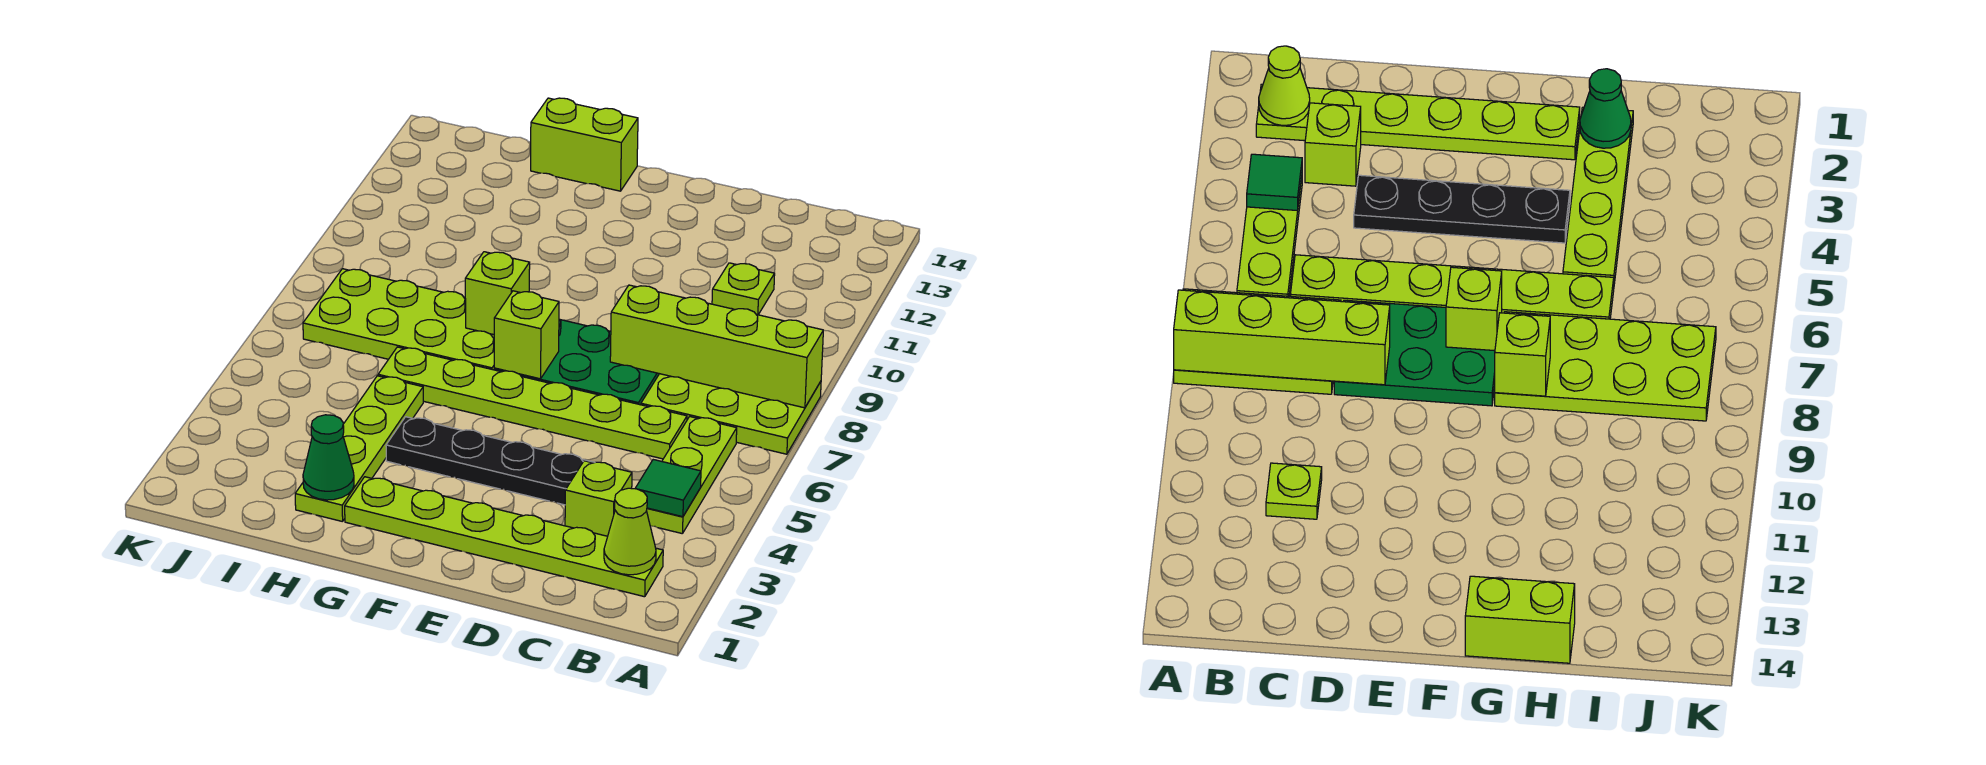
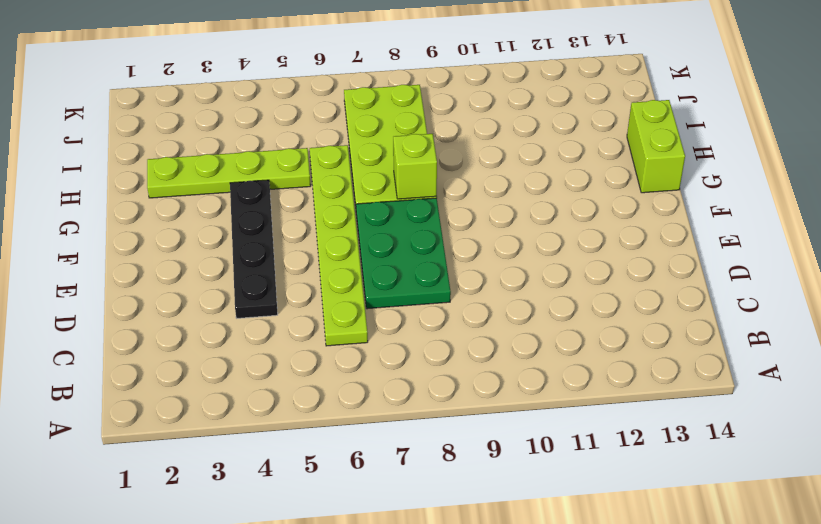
none -> lime plate A7:C8 level 1
none -> lime plate B2:G2 level 1
none -> lime plate B4:B6 level 1

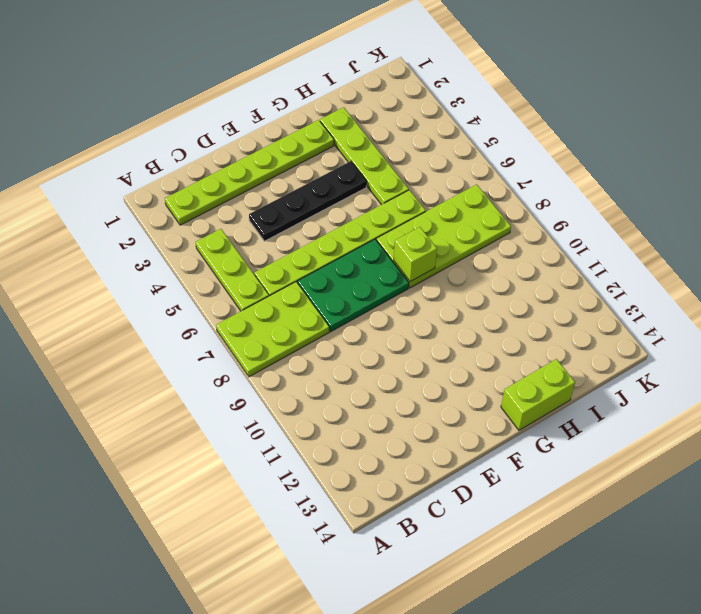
none -> lime brick C3 level 1
none -> lime plate C11 level 1
none -> lime brick A8:D8 level 2

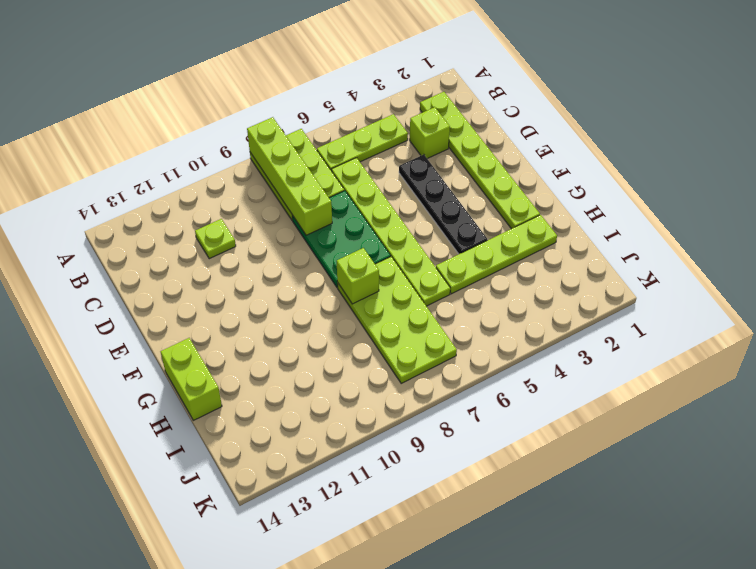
none -> lime cone B2 level 2
none -> green tile B4 level 2
none -> lime brick F7 level 2

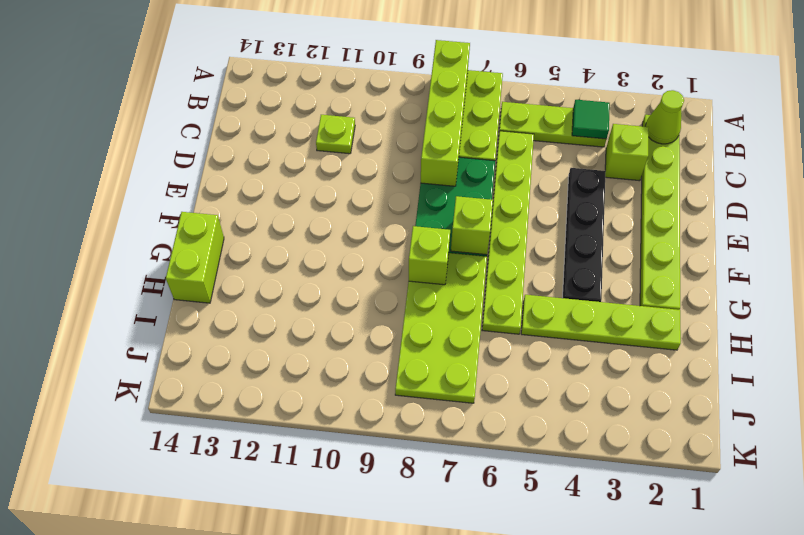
none -> green cone H2 level 2

